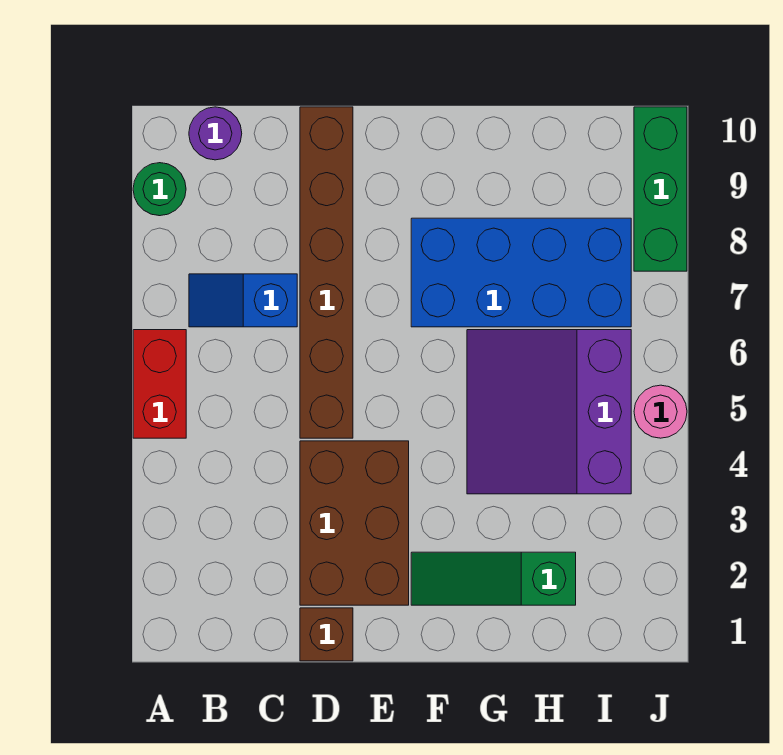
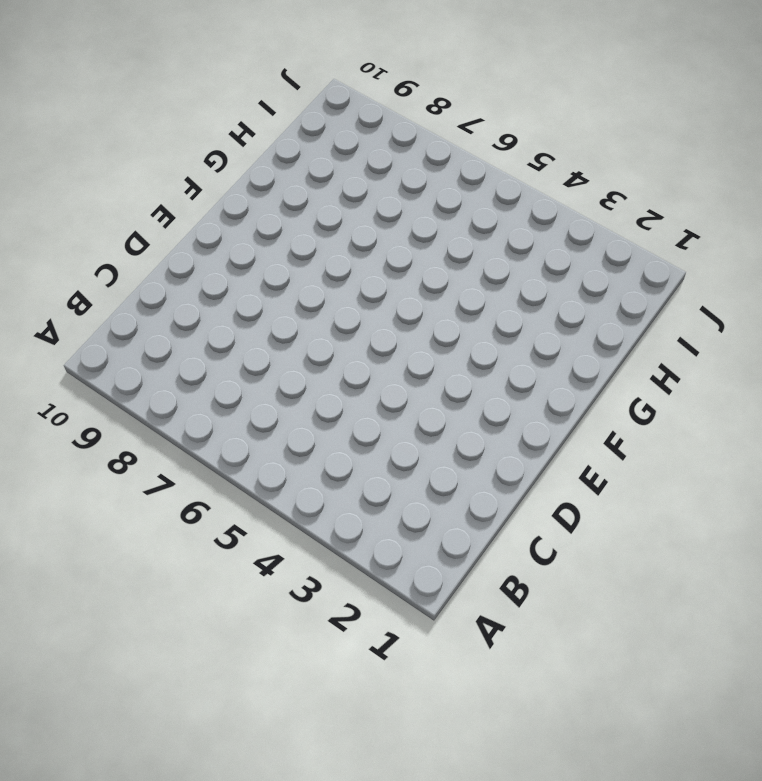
none -> red brick A5:A6 level 1
none -> green round brick A9 level 1
none -> blue slope B7:C7 level 1 top C

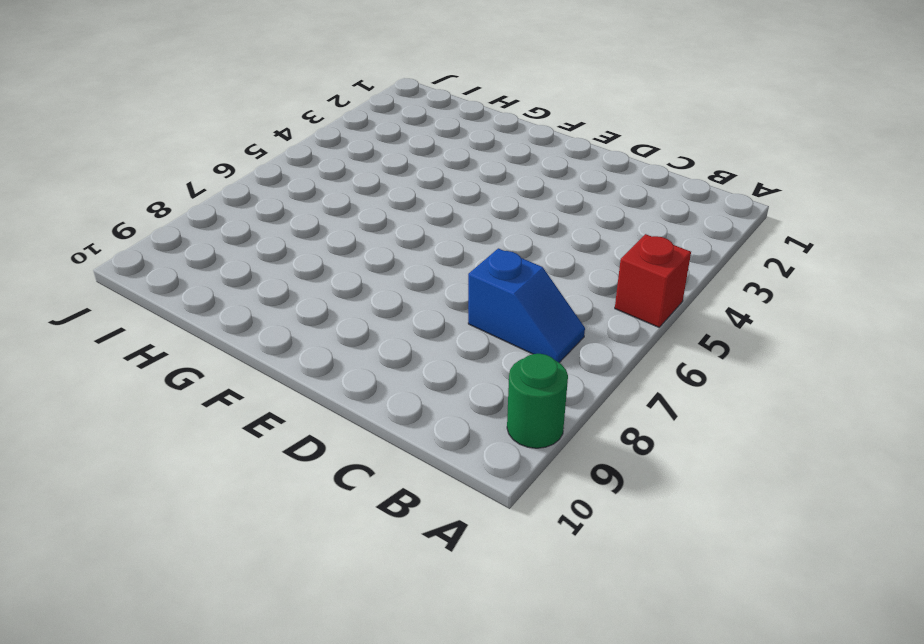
red brick A5 level 1 -> red brick A5:A6 level 1
none -> purple round brick B10 level 1
none -> brown brick D1 level 1
none -> brown brick D2:E4 level 1

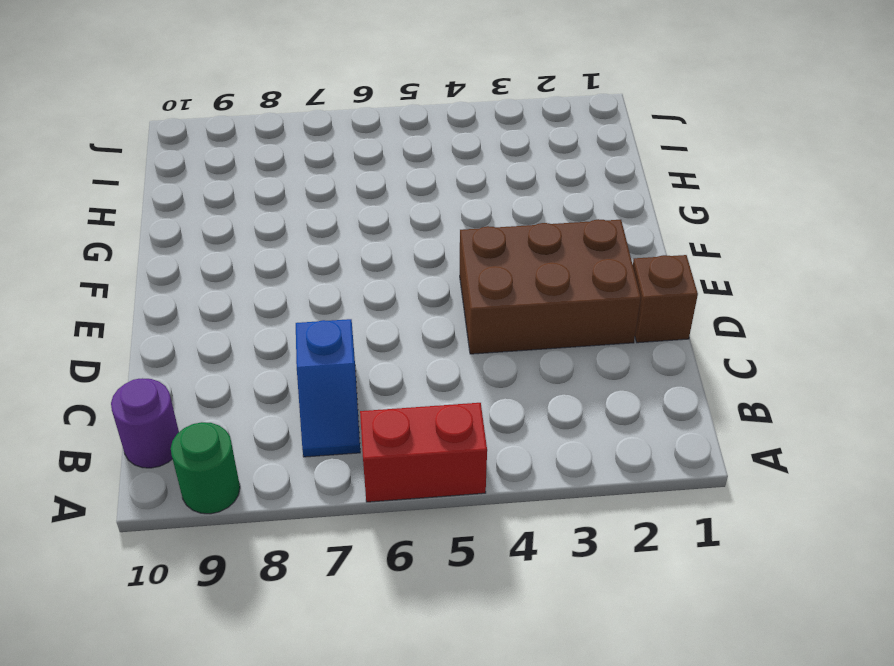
none -> brown brick D5:D10 level 1
none -> green slope F2:H2 level 1 top H
none -> blue brick F7:I8 level 1

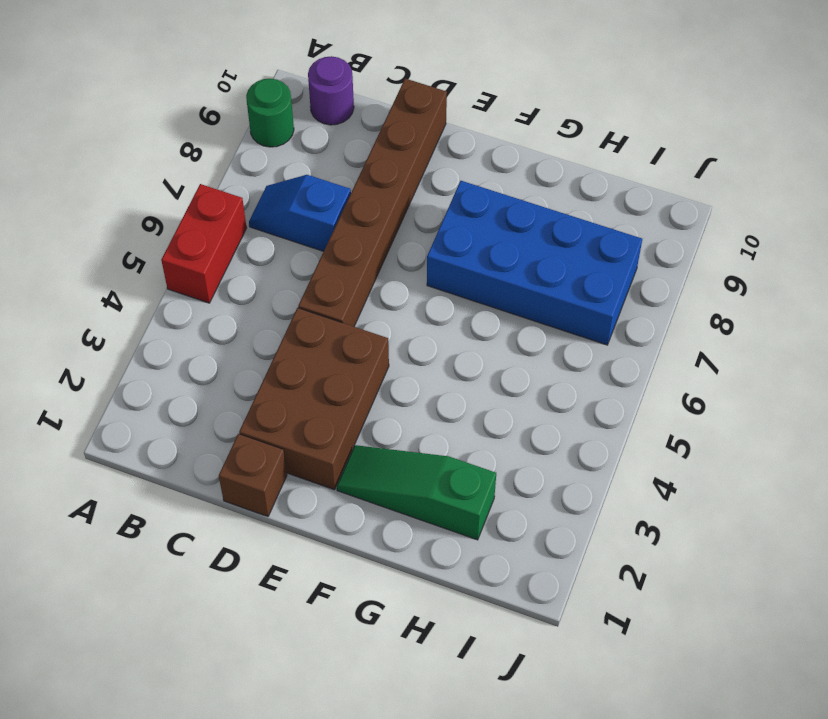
none -> purple slope G4:I6 level 1 top I
none -> pink round brick J5 level 1
none -> green brick J8:J10 level 1

